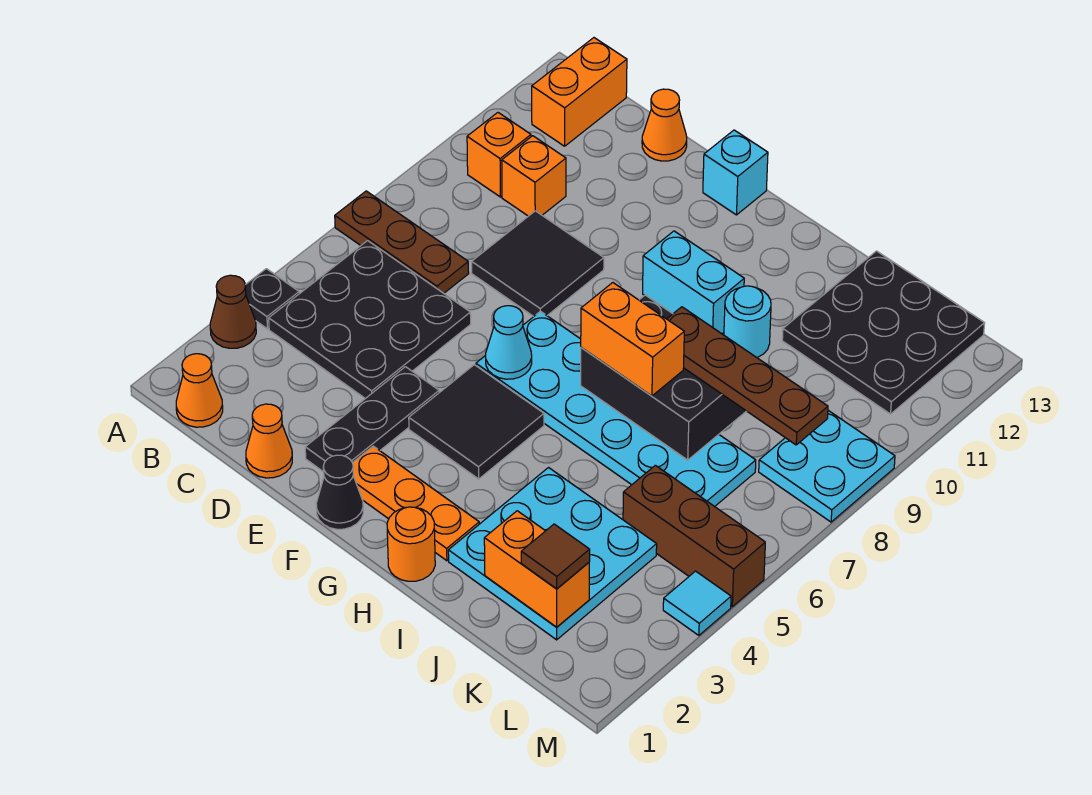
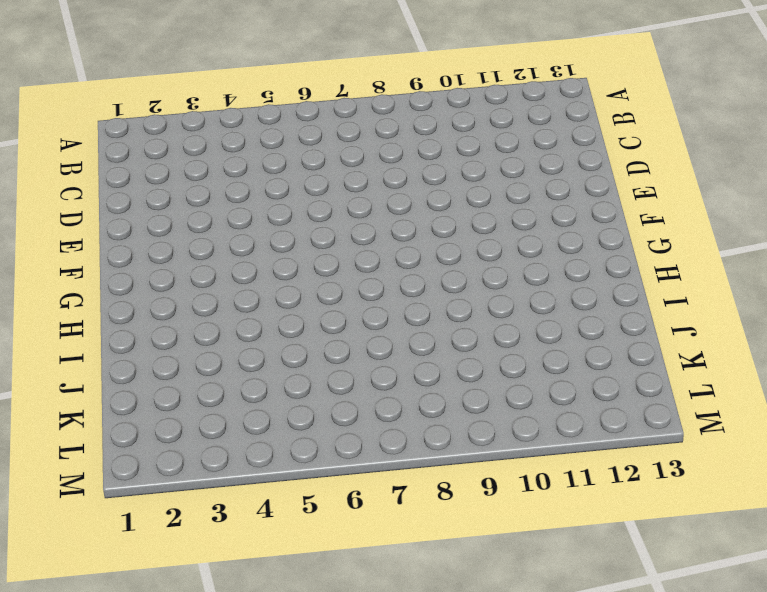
none -> brown cone A3 level 1
none -> black plate A4 level 1
none -> brown plate A7:C7 level 1
none -> orange cone B1 level 1

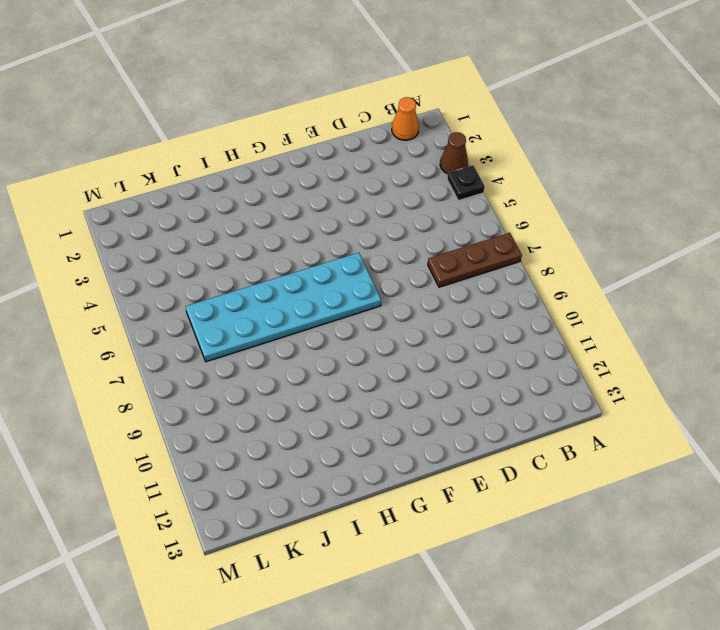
none -> black plate B4:D6 level 1
none -> orange brick B10 level 1
none -> orange brick B12:B13 level 1
none -> orange brick C10 level 1

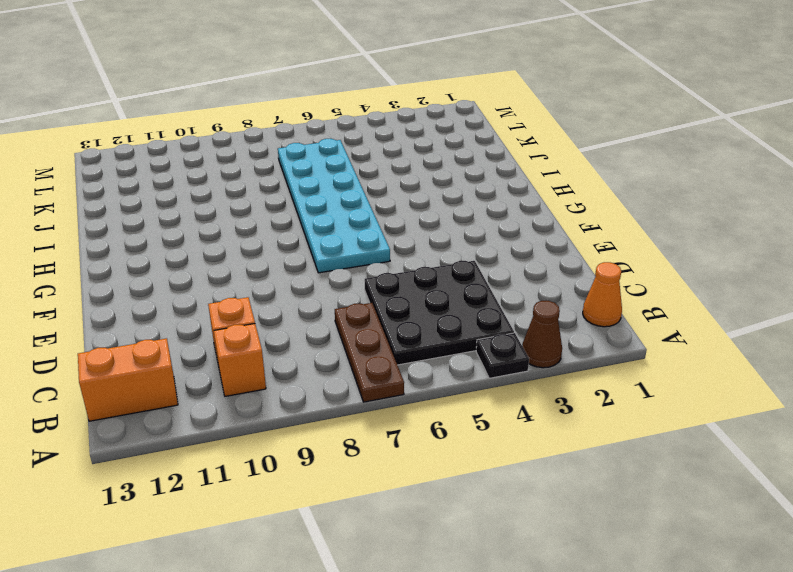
none -> orange cone D1 level 1
none -> black tile D8:E9 level 1
none -> orange cone D13 level 1
none -> black plate E2:E4 level 1

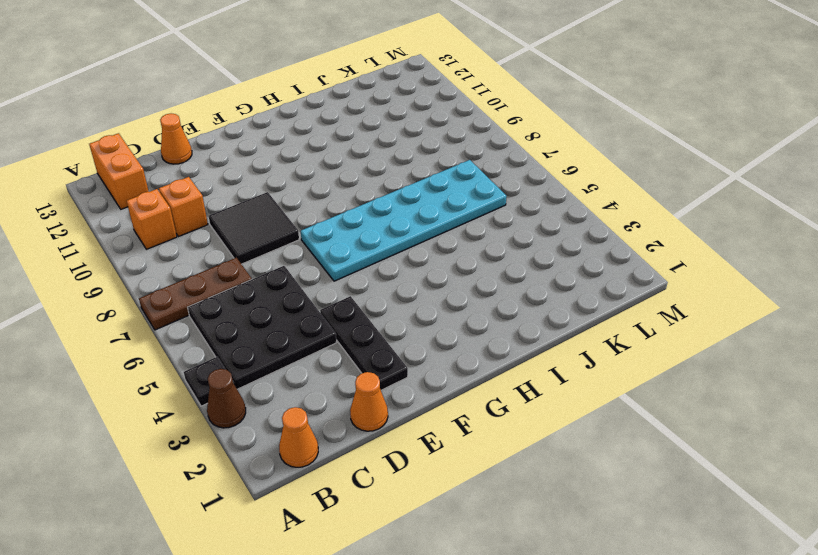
none -> black cone F1 level 1
none -> orange plate F2:H2 level 1
none -> black tile F4:G5 level 1
none -> cyan brick F13 level 1

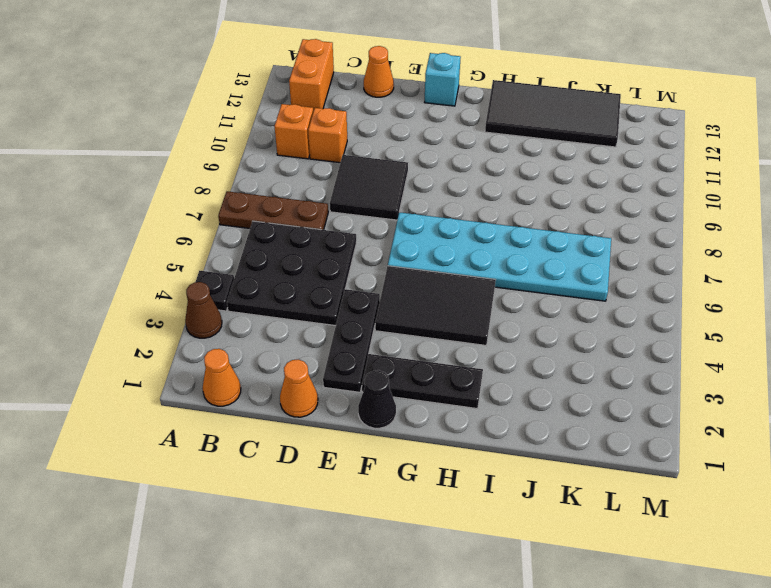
black plate F2:H2 level 1 -> orange plate F2:H2 level 1
black tile F4:H5 level 1 -> black tile F4:G5 level 1
black tile H12:K13 level 1 -> black plate J11:L13 level 1
none -> cyan brick G10:H10 level 1
none -> orange round brick H1 level 1
none -> cyan plate I2:K4 level 1
none -> cyan round brick I10 level 1

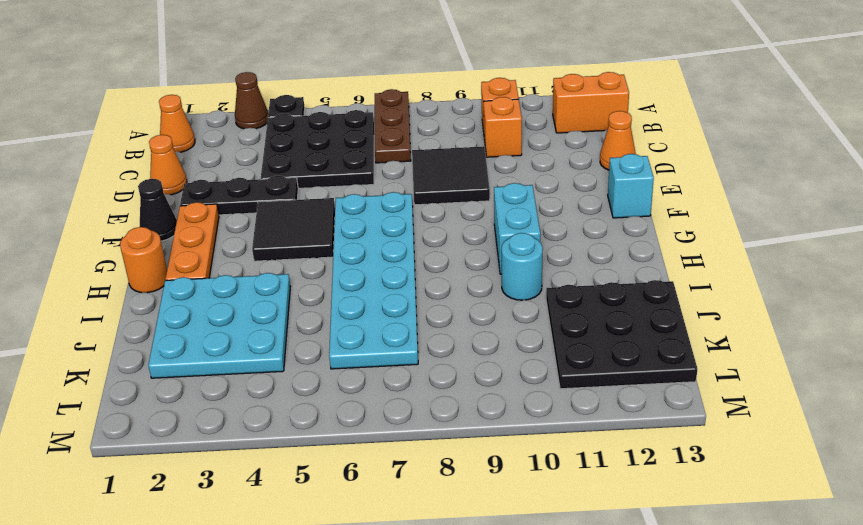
none -> brown brick K5:M5 level 1
none -> cyan plate L8:M9 level 1
none -> cyan tile M4 level 1
none -> cyan cone F6 level 2

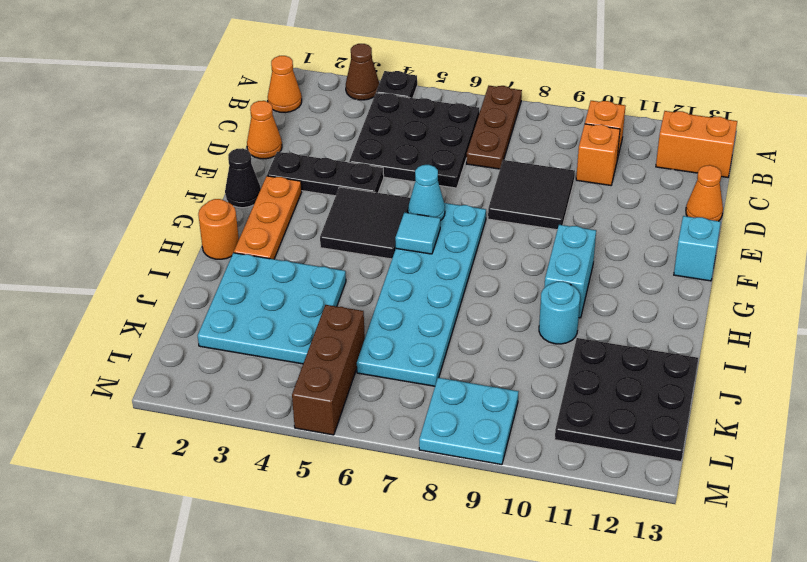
cyan tile G6 level 2 -> cyan tile M4 level 1
none -> black brick H7:J8 level 2
none -> orange brick J2:K2 level 2
none -> orange brick H7:I7 level 3
none -> brown plate I8:L8 level 3

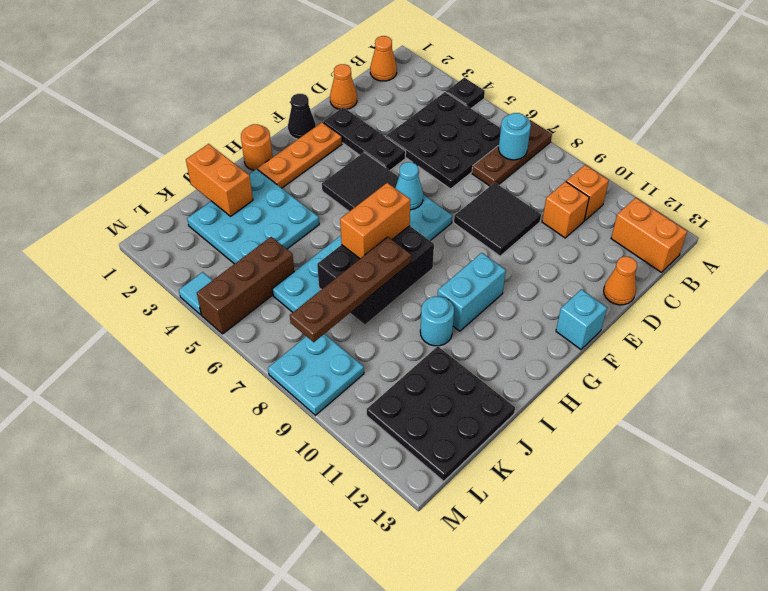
cyan round brick B7 level 2 -> none
orange brick J1:J2 level 2 -> orange brick J2:K2 level 2
none -> brown cone A3 level 1
none -> brown tile K2 level 3

